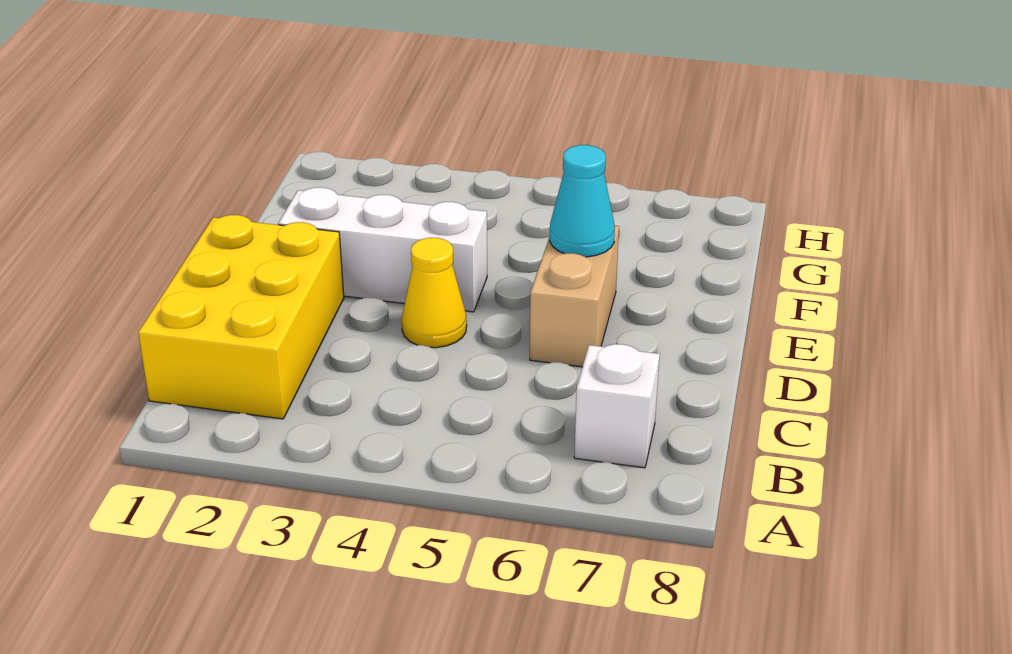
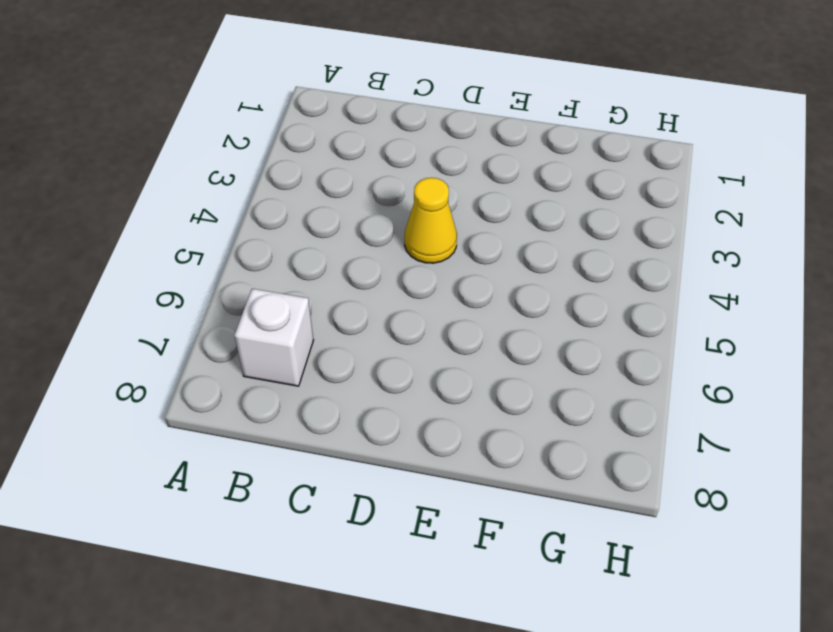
none -> yellow brick B1:D2 level 1
none -> tan brick D6:E6 level 1

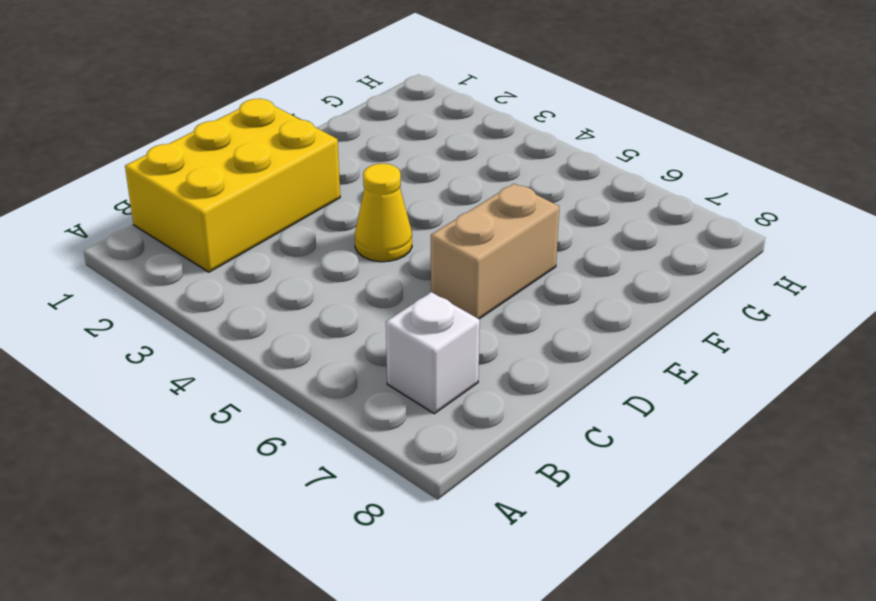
none -> white brick E2:E4 level 1
none -> cyan cone E6 level 2

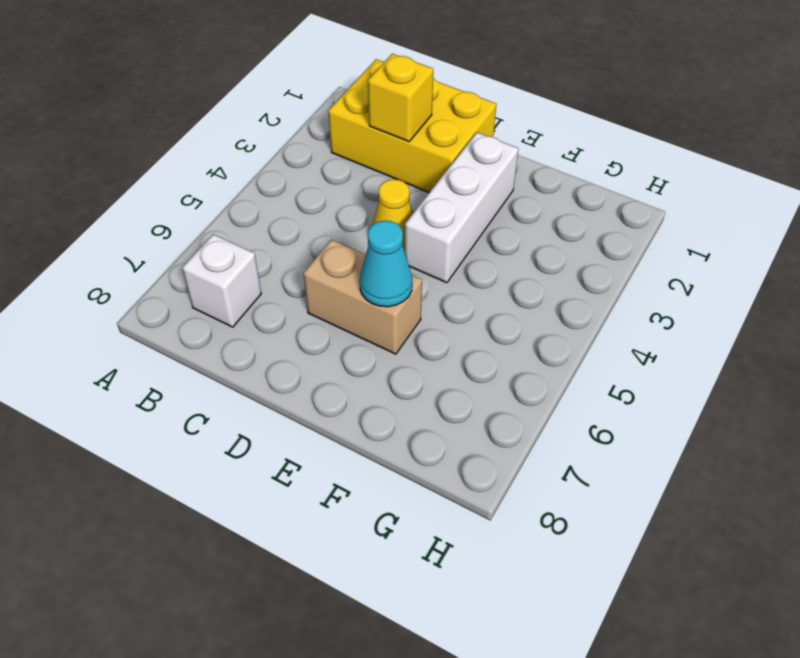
yellow brick C2 level 2 -> none

